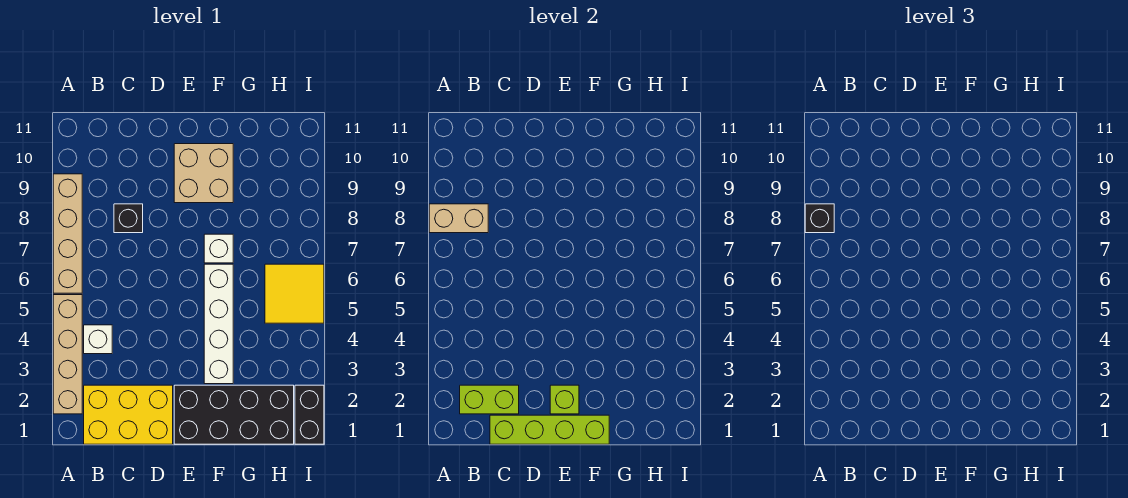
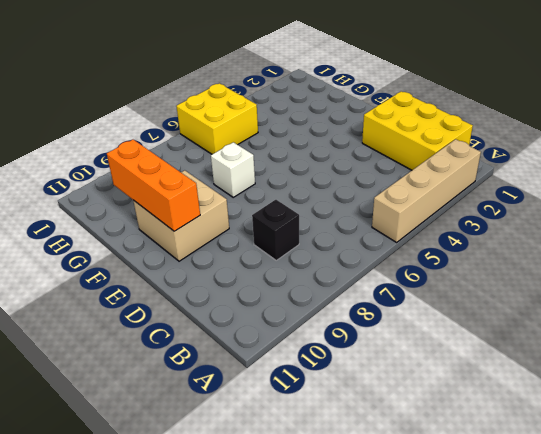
orange brick E10:G10 level 2 -> none
yellow brick H5:I6 level 1 -> yellow tile H5:I6 level 1
none -> tan brick A6:A9 level 1
none -> white brick B4 level 1
none -> black brick E1:H2 level 1

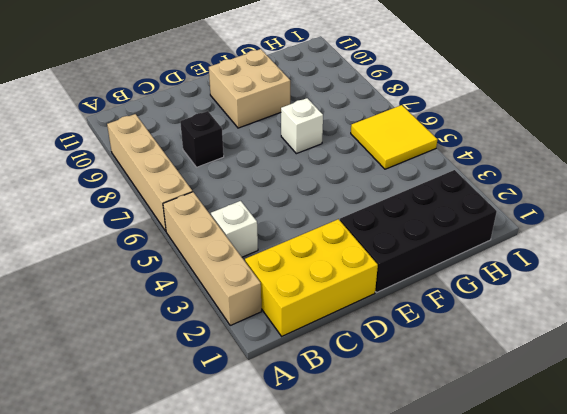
none -> white brick F3:F6 level 1
none -> black brick I1:I2 level 1
none -> tan brick A8:B8 level 2

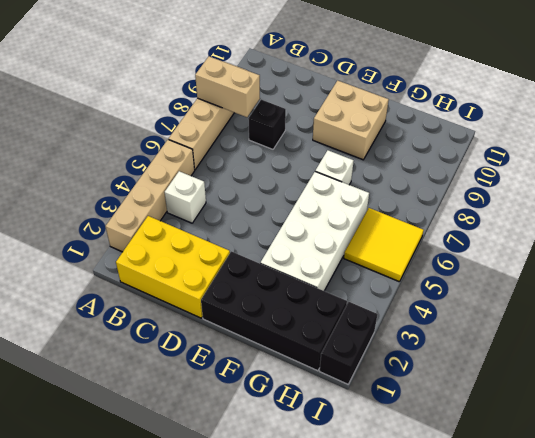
white brick F3:G6 level 1 -> white brick F3:F6 level 1
none -> lime brick B2:C2 level 2
none -> lime brick C1:F1 level 2
none -> lime brick E2 level 2

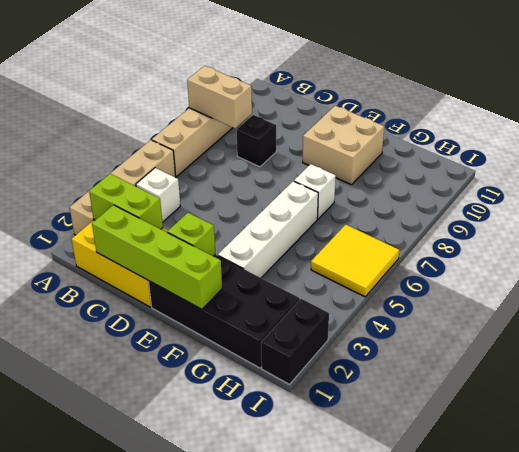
none -> black brick A8 level 3

